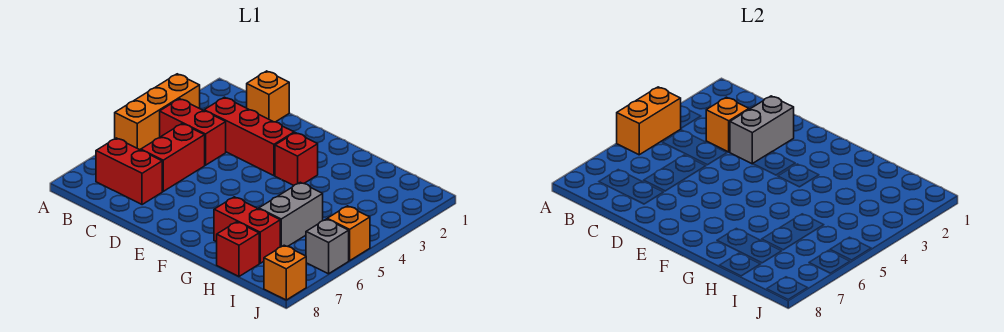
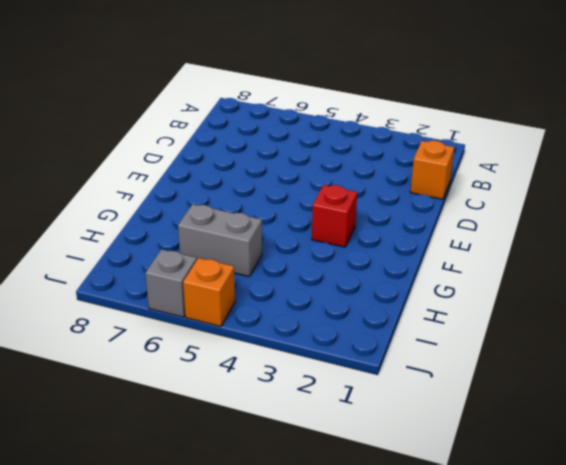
none -> orange brick A3:A5 level 1
none -> red brick B4:C4 level 1
none -> red brick B7:C7 level 1

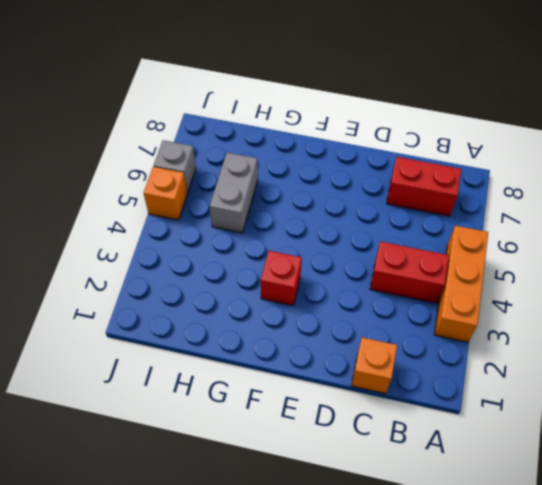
none -> red brick C3:E3 level 1
none -> red brick C5:C6 level 1
none -> red brick G7:H7 level 1

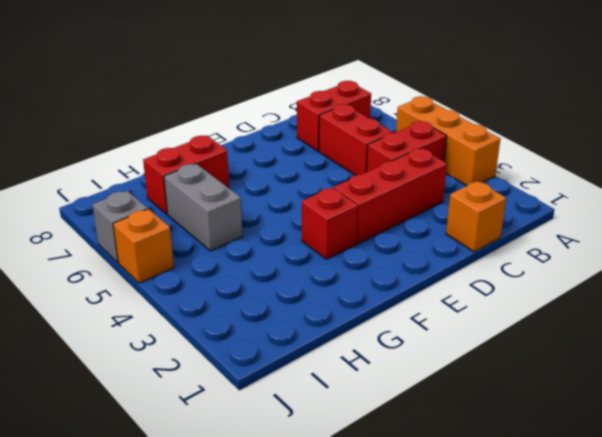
none -> red brick H8 level 1
none -> orange brick J8 level 1
none -> orange brick A4:A5 level 2

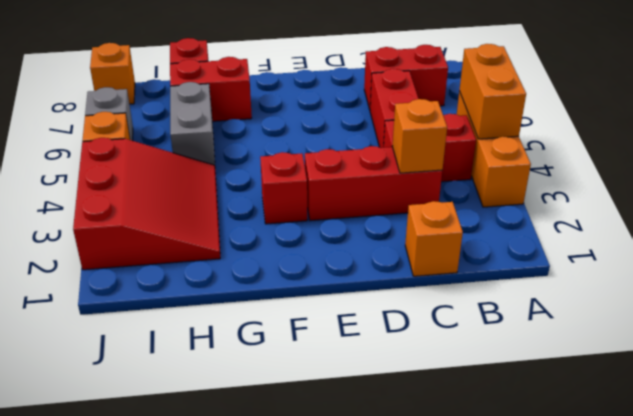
red slope H2:J4 level 1 top J -> none
none -> grey brick D2:D3 level 2

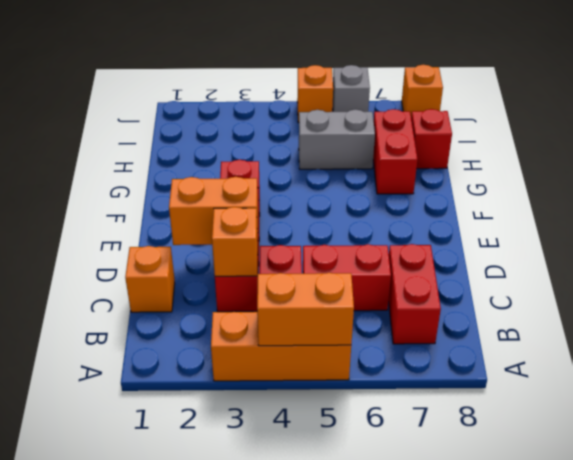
orange brick D2:D3 level 2 -> grey brick D2:D3 level 2

